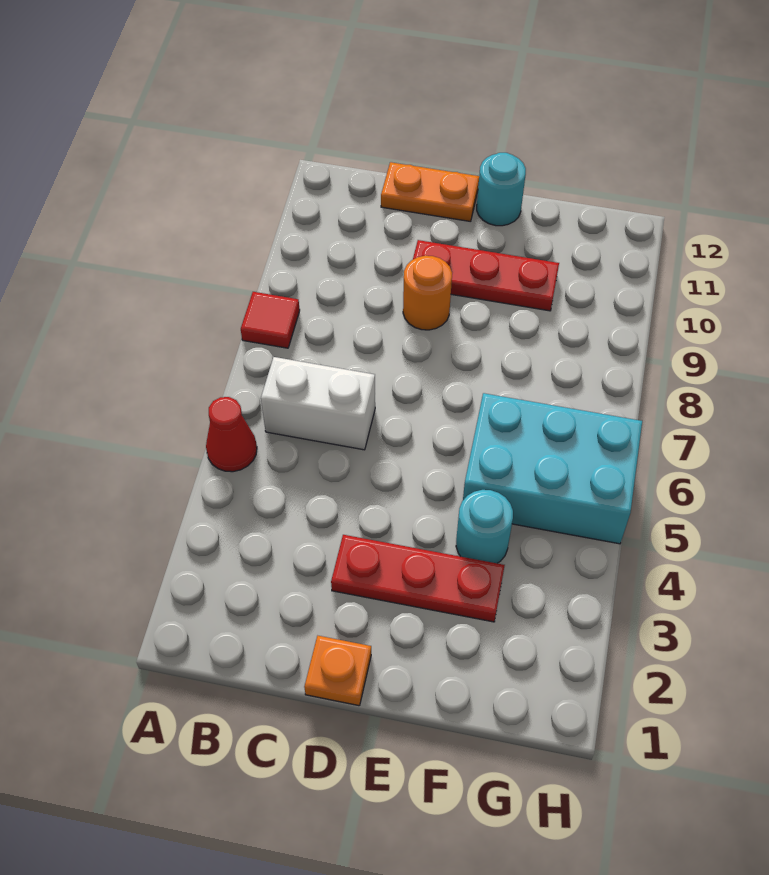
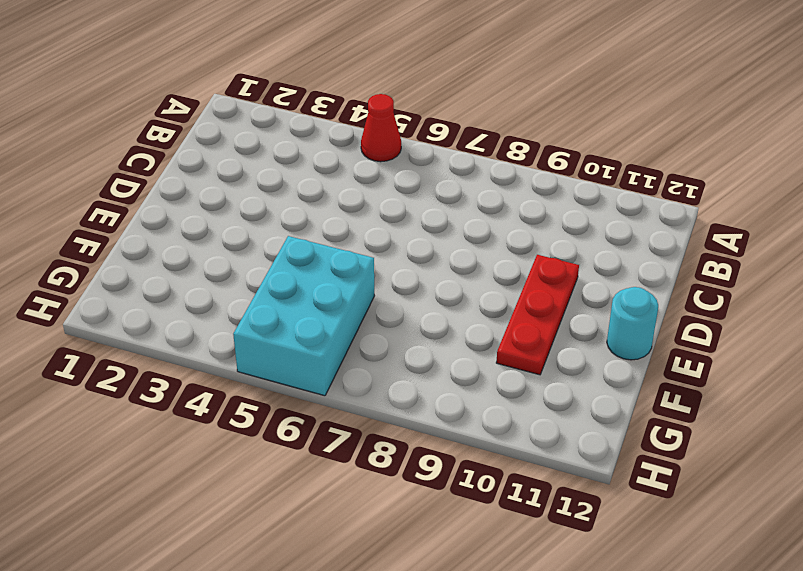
none -> red tile A8 level 1
none -> white brick B6:C6 level 1

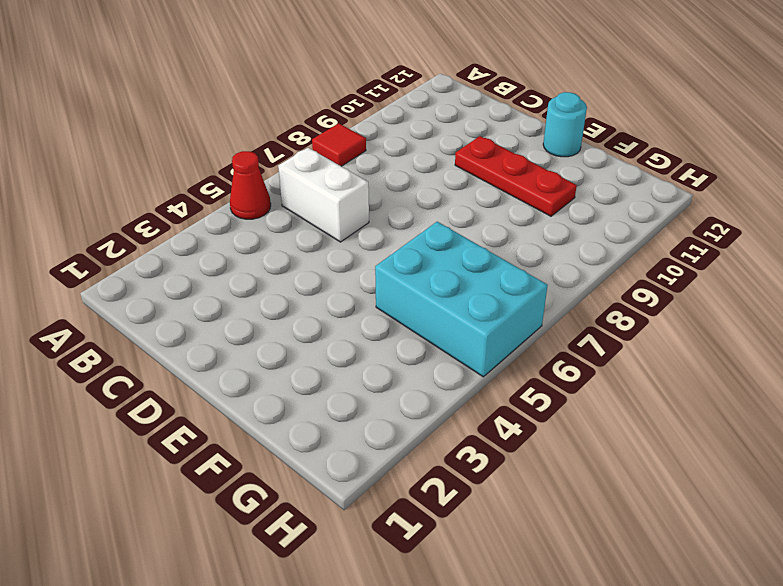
none -> orange plate C12:D12 level 1
none -> orange plate D1 level 1

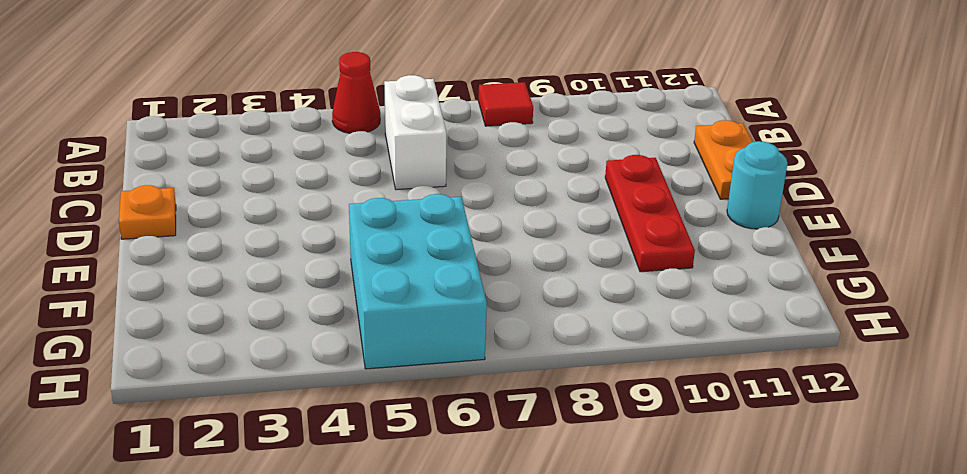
none -> red plate D3:F3 level 1
none -> orange round brick D9 level 1

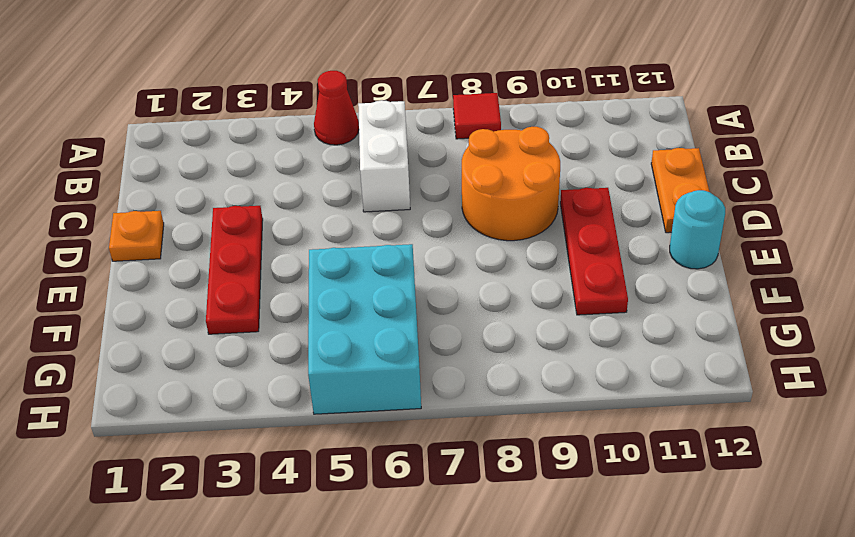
orange round brick C8:D9 level 1 -> orange round brick D9 level 1
none -> cyan round brick F4 level 1

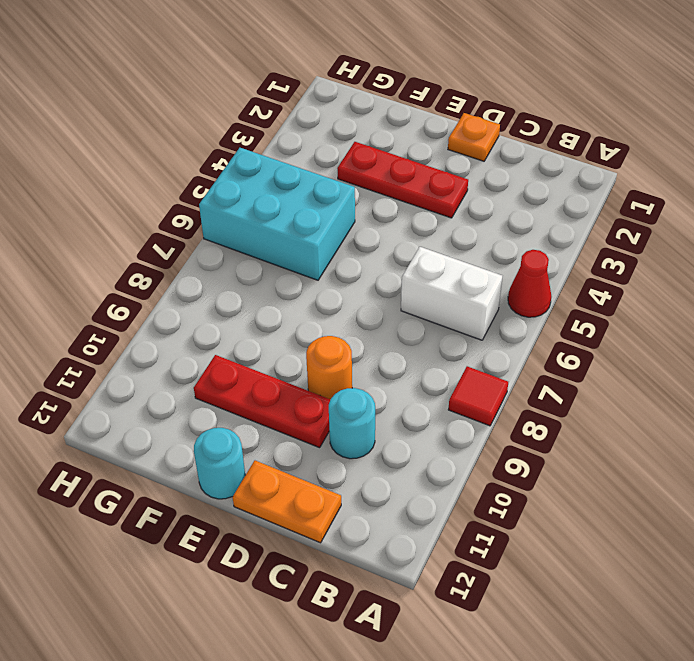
cyan round brick C10 level 1 -> cyan round brick F4 level 1

